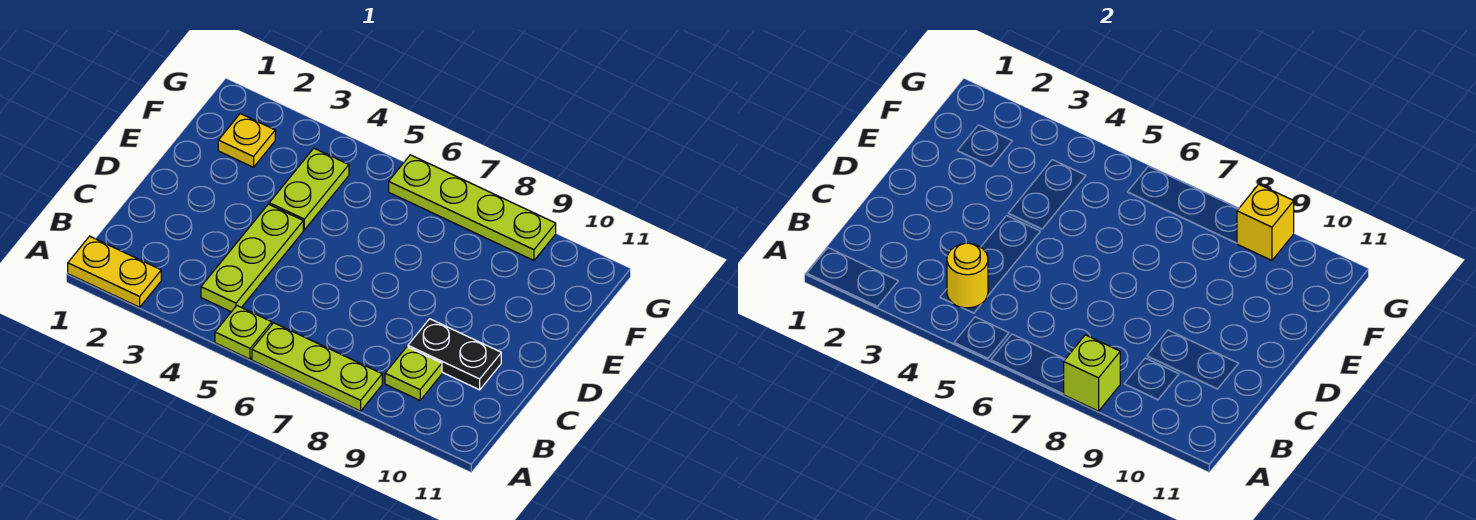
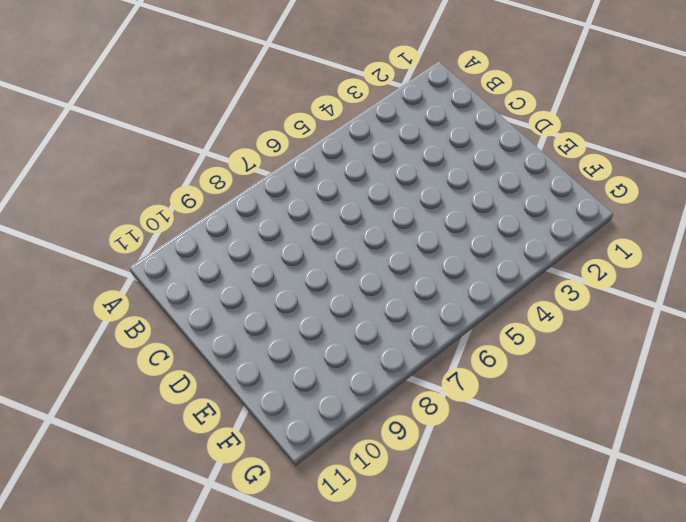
none -> yellow plate A1:A2 level 1
none -> lime plate A5 level 1
none -> lime plate A6:A8 level 1

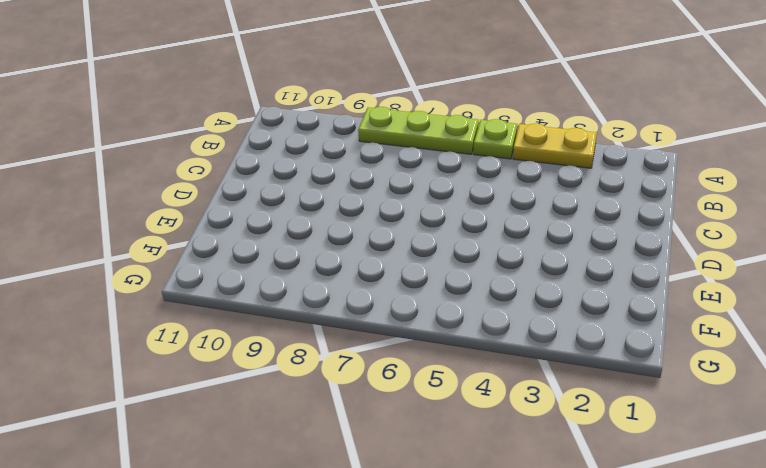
yellow plate A3:A4 level 1 -> yellow plate A1:A2 level 1
none -> lime plate B4:D4 level 1
none -> lime plate B9 level 1
none -> black plate C9:C10 level 1

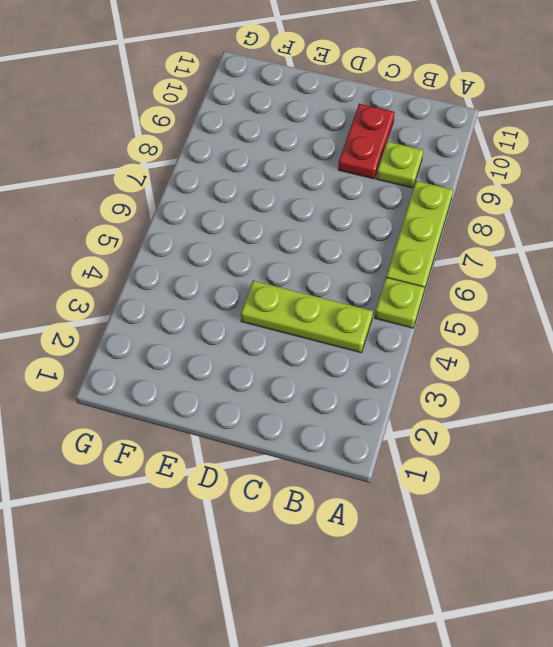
red plate C9:C10 level 1 -> black plate C9:C10 level 1
none -> yellow plate A1:A2 level 1
none -> lime plate E4:F4 level 1
none -> yellow plate F2 level 1

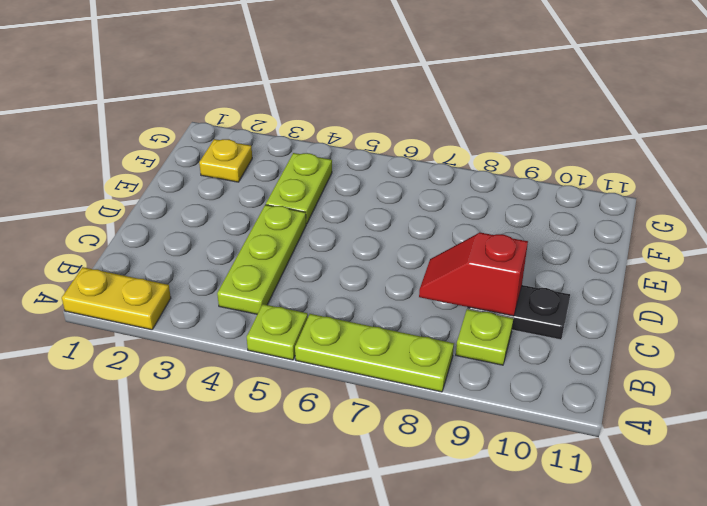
red slope C8:C9 level 2 top 9 -> none
none -> lime plate G6:G9 level 1
none -> lime brick A8 level 2
none -> yellow round brick B4 level 2

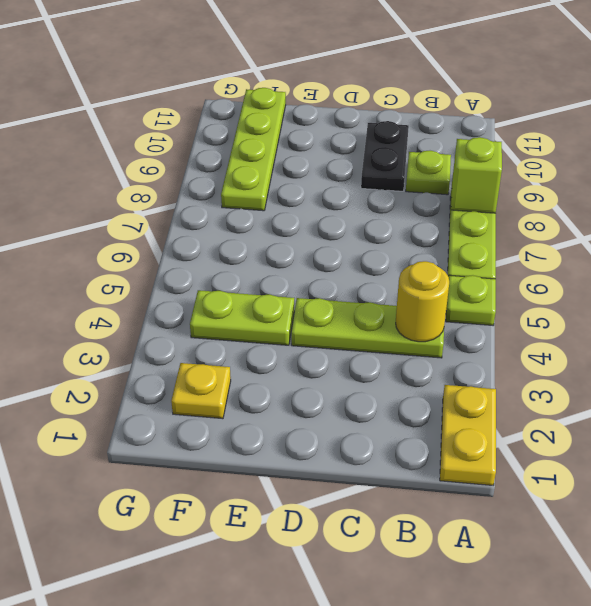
lime plate F8:F11 level 1 -> lime plate G6:G9 level 1
none -> yellow brick G9 level 2

